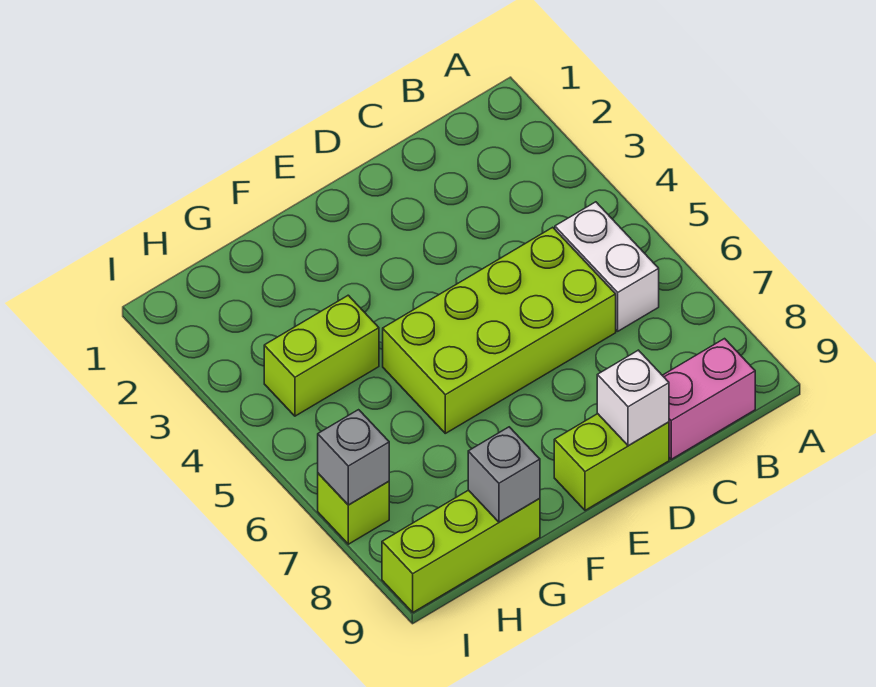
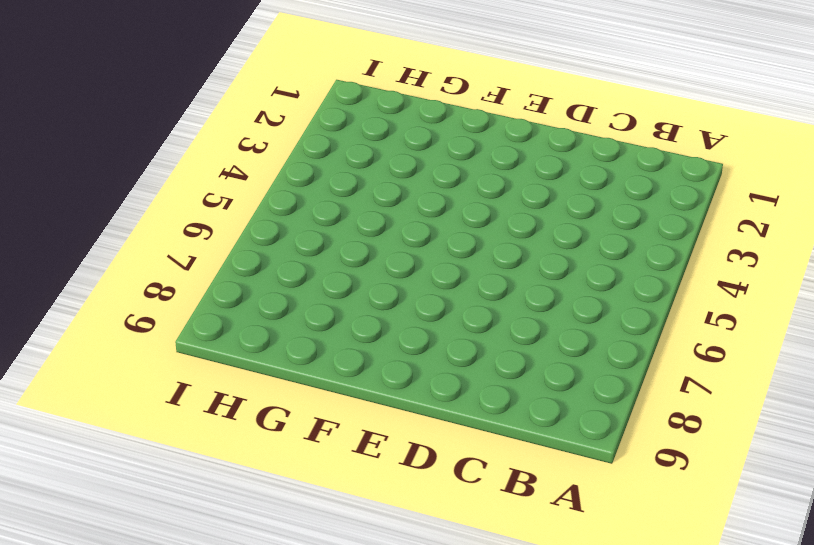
none -> white brick B5:B6 level 1
none -> pink brick B9:C9 level 1

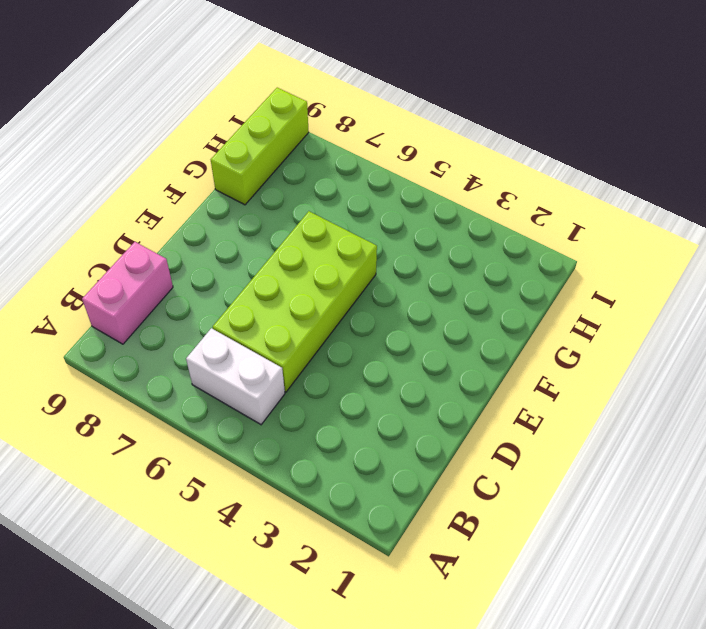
none -> lime brick D9:E9 level 1
none -> lime brick G4:H4 level 1

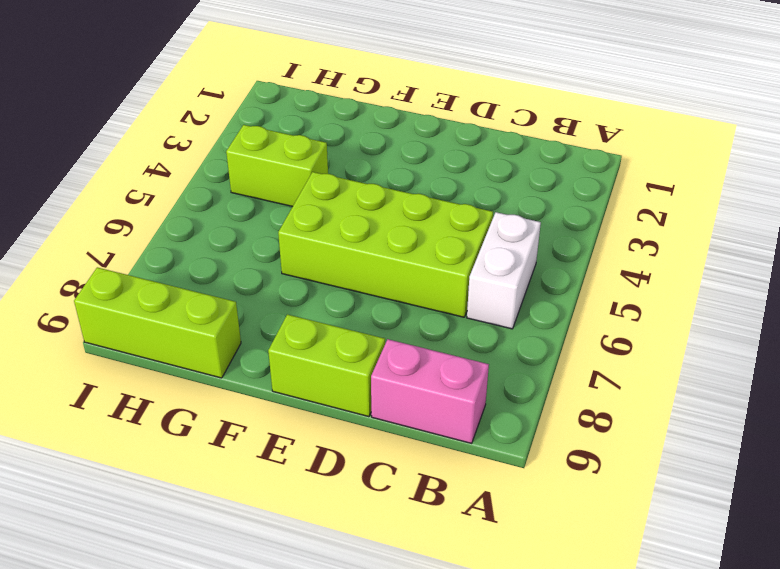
none -> lime brick I7 level 1
none -> white brick D9 level 2

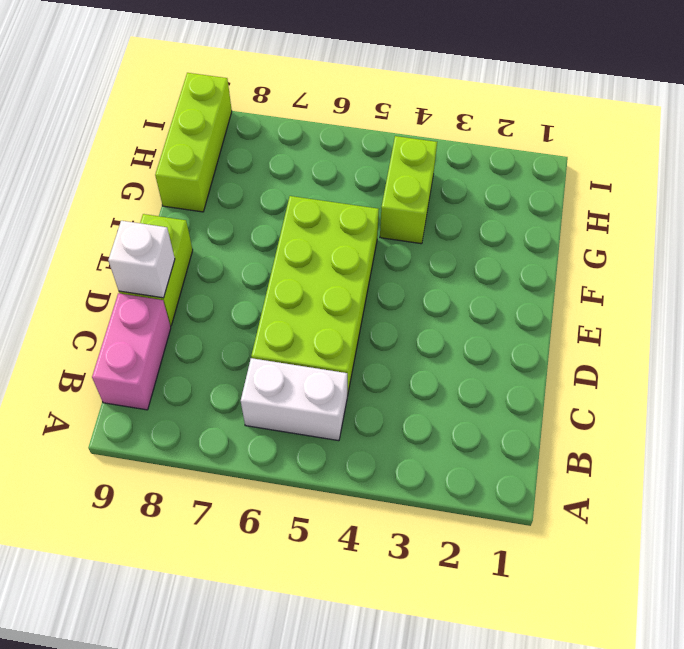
none -> lime brick I7 level 1
none -> grey brick G9 level 2

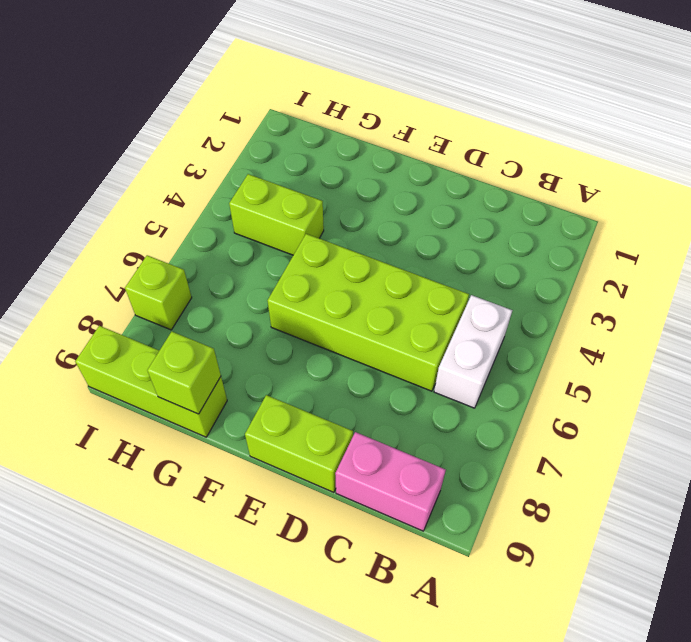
lime brick G9 level 2 -> grey brick G9 level 2
none -> white brick D9 level 2
none -> grey brick I7 level 2

